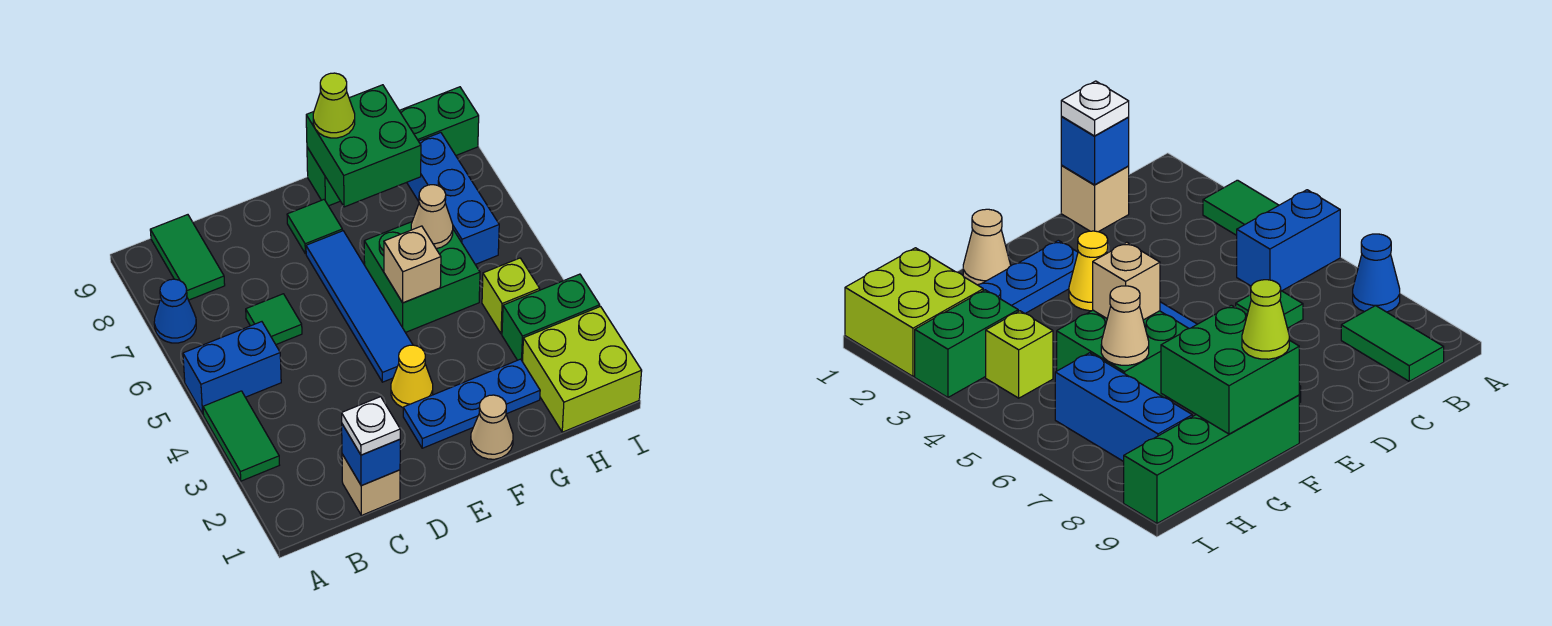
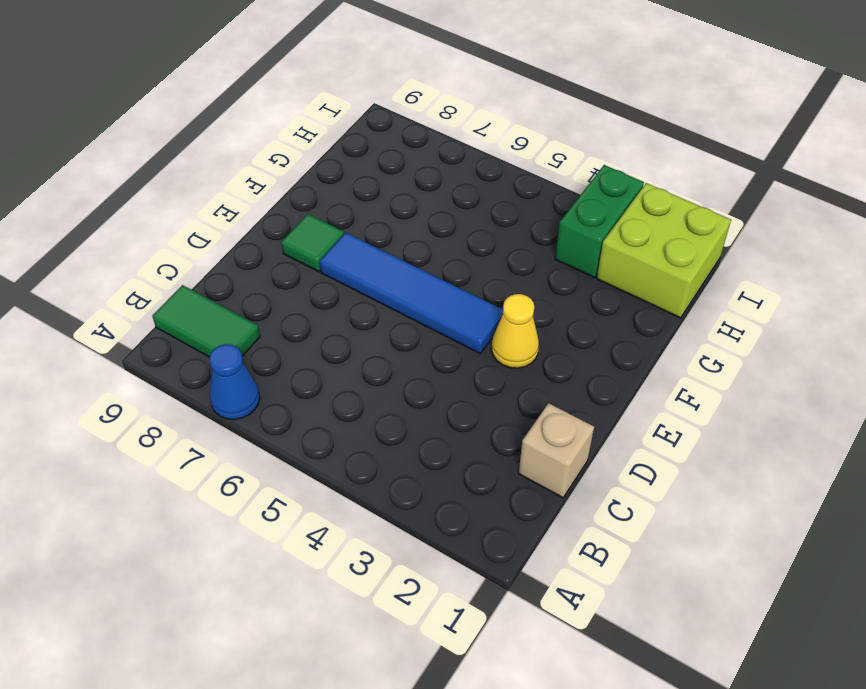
none -> green tile A3:A4 level 1
none -> blue brick A5:B5 level 1
none -> green tile C6 level 1

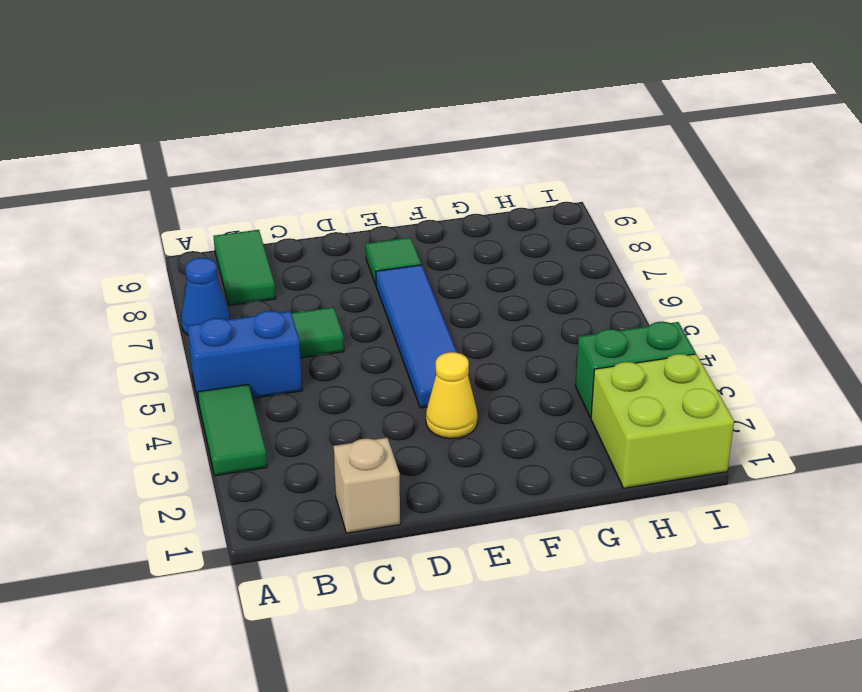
none -> blue plate E2:G2 level 1
none -> tan cone F1 level 1
none -> green brick F5:G6 level 1

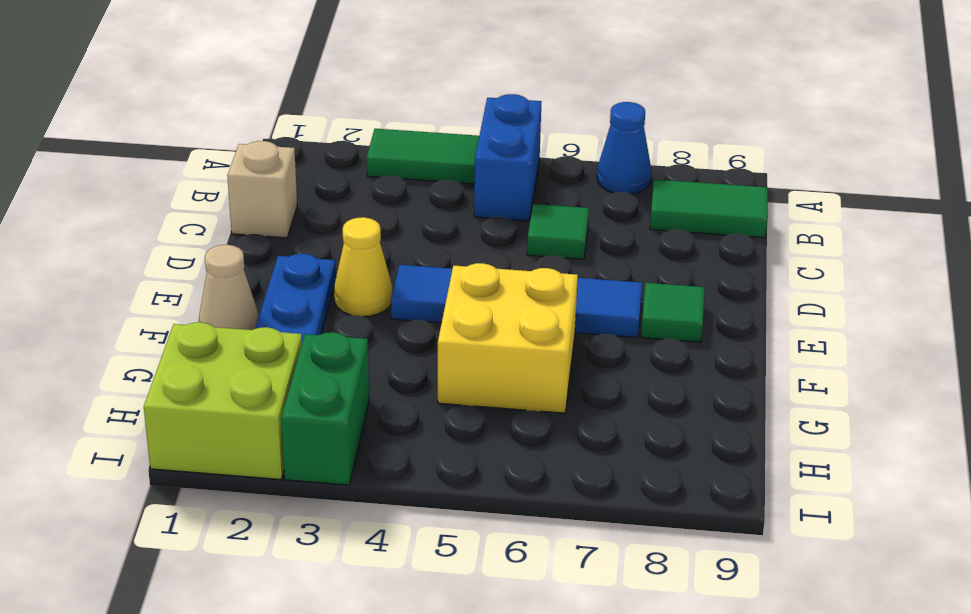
yellow brick F5:G6 level 1 -> green brick F5:G6 level 1
none -> green brick F9:I9 level 1
none -> lime brick H4 level 1
none -> blue brick H6:H8 level 1

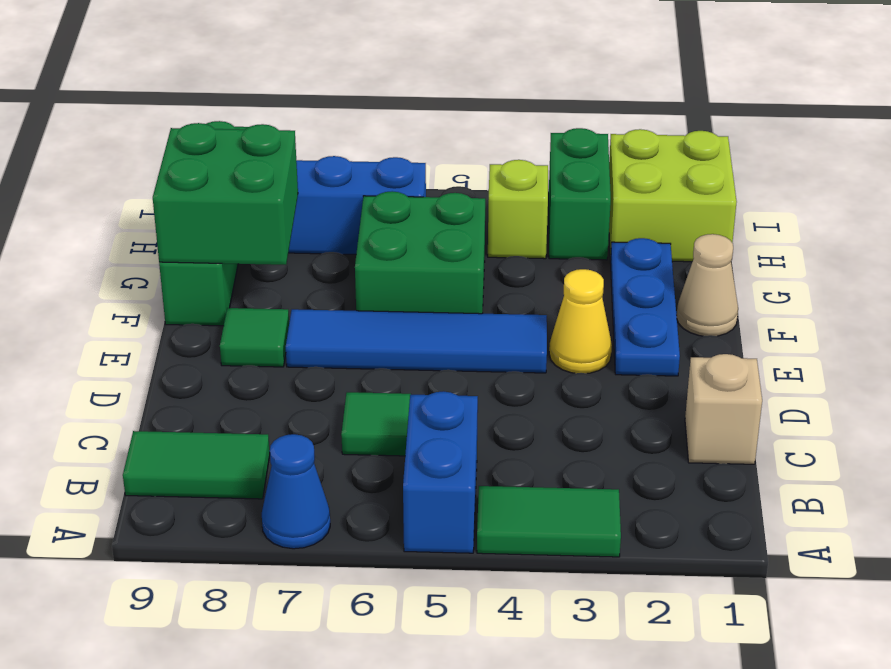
none -> blue brick C1 level 2
none -> tan brick F5 level 2
none -> tan cone G6 level 2

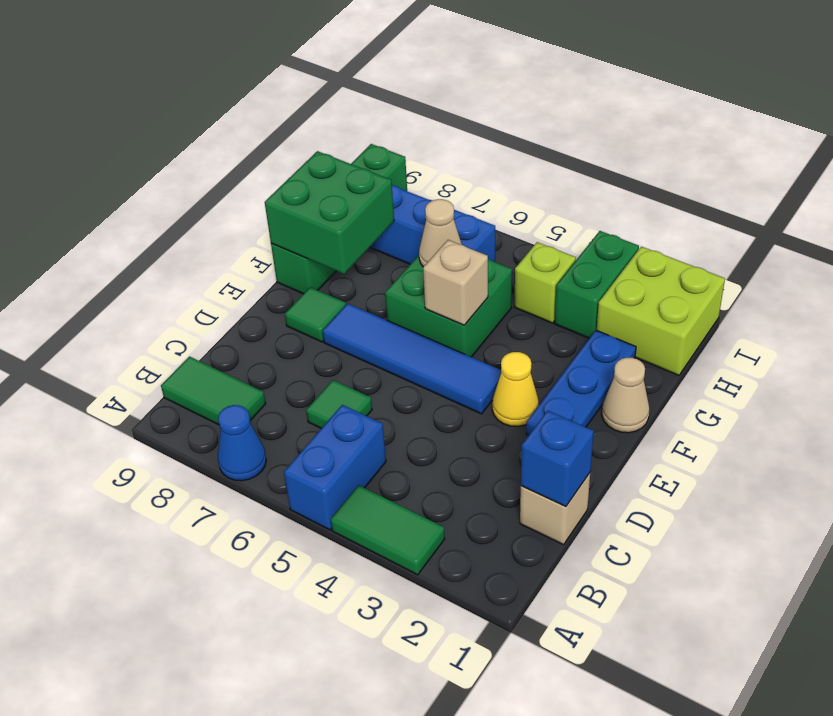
none -> white plate C1 level 3
none -> lime cone F9 level 3

